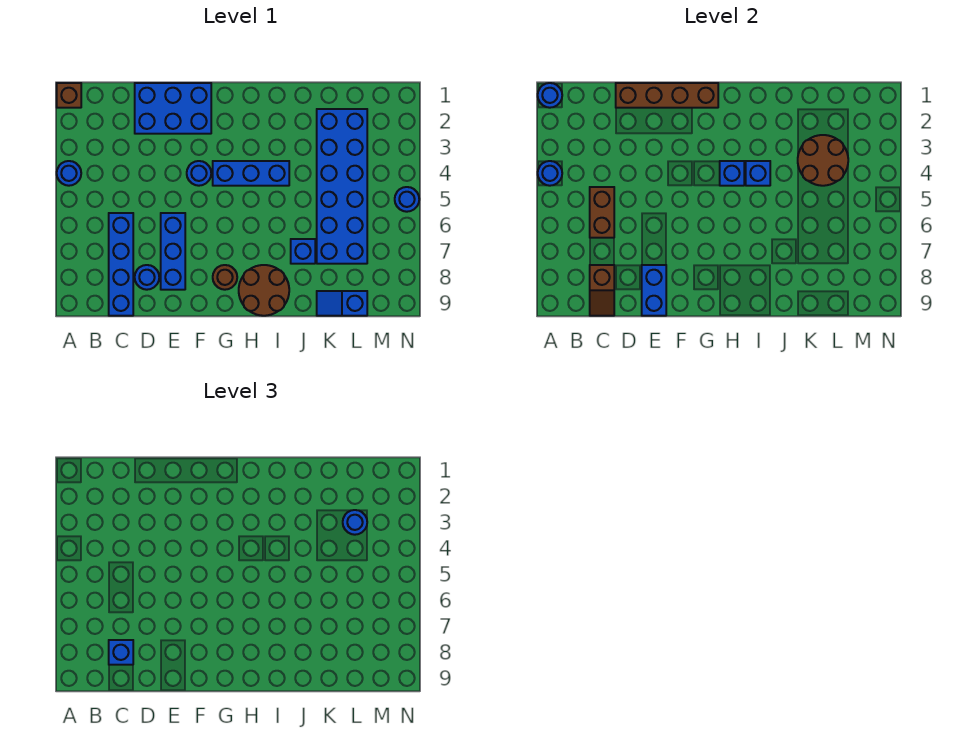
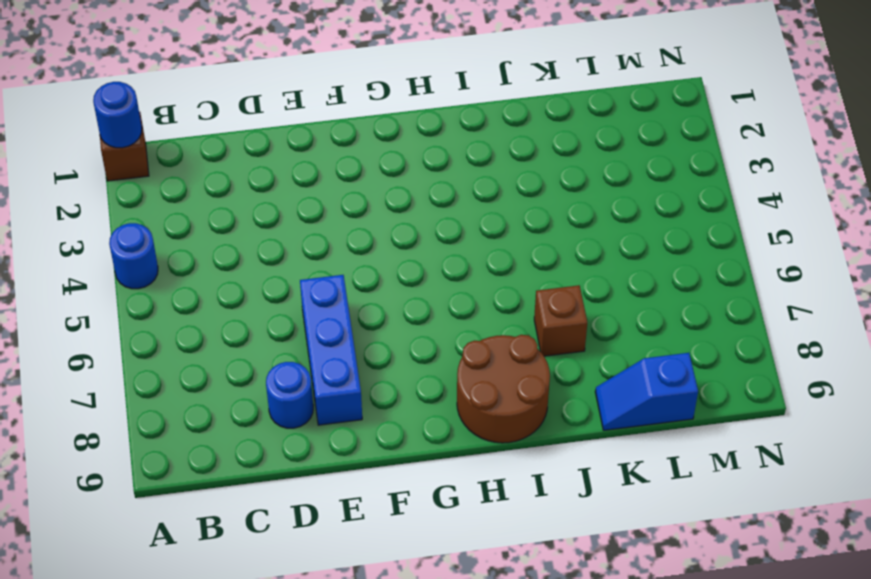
brown brick J7 level 1 -> blue brick J7 level 1
none -> blue brick C6:C9 level 1
none -> blue brick D1:F2 level 1
none -> blue round brick F4 level 1

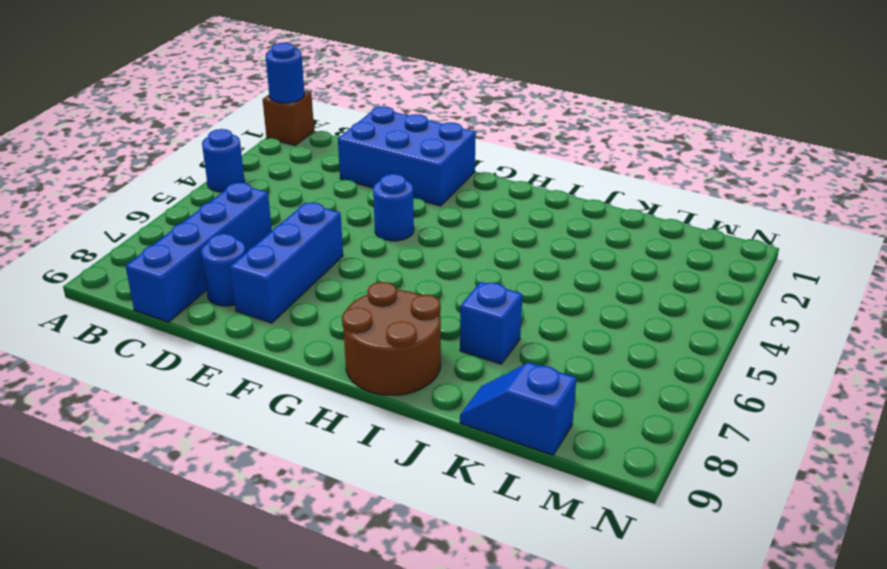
none -> blue brick G4:I4 level 1
none -> brown round brick G8 level 1
none -> blue brick K2:L7 level 1

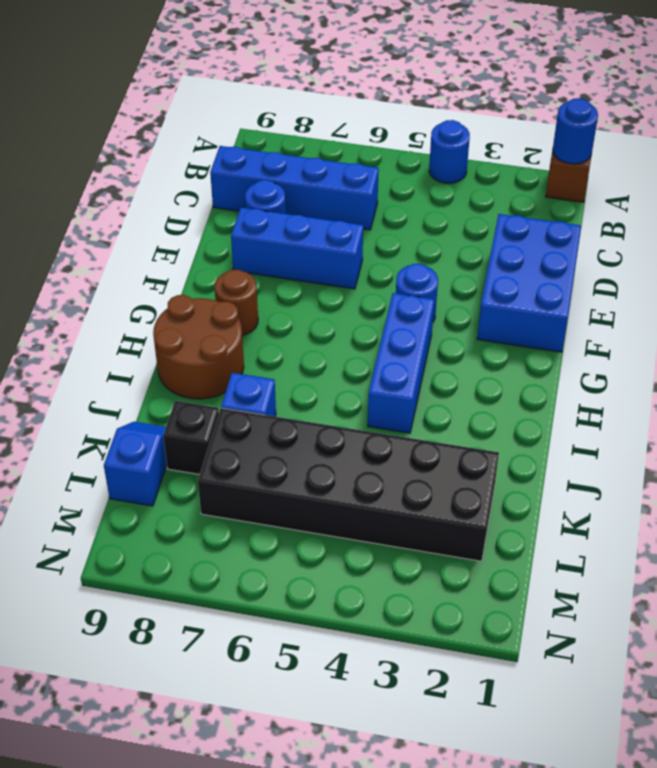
black brick K2:L7 level 1 -> blue brick K2:L7 level 1
black brick K8 level 1 -> none
none -> blue round brick N5 level 1
none -> blue round brick A4 level 2
none -> brown brick C5:C6 level 2

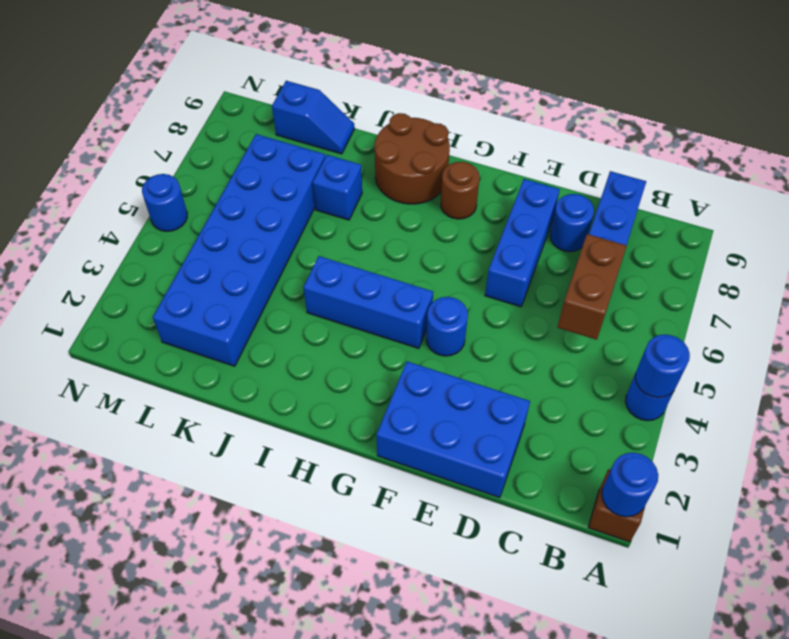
none -> brown slope C8:C9 level 2 top 8
none -> brown brick D1:G1 level 2
none -> blue brick E8:E9 level 2

